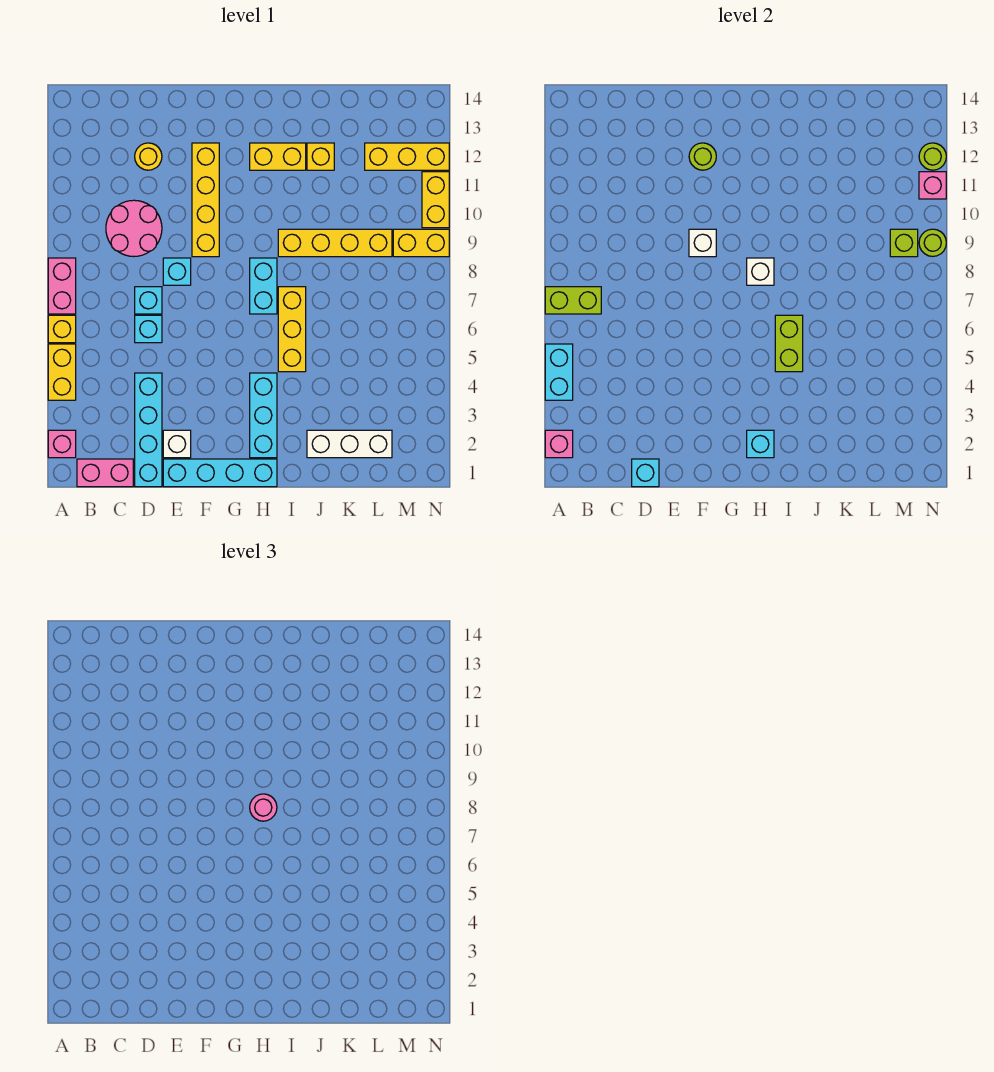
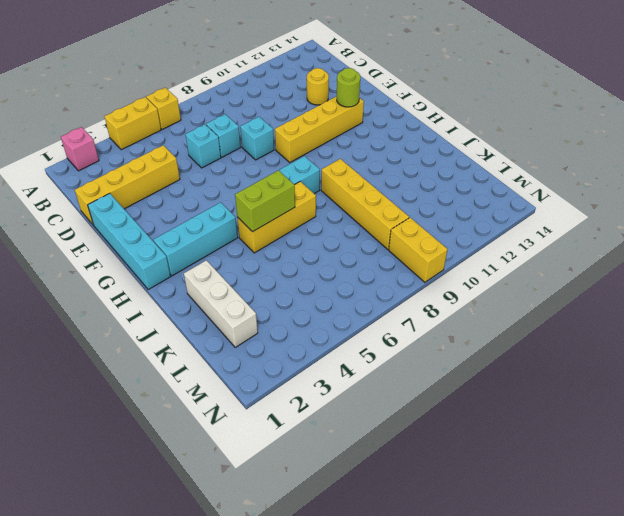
yellow brick D1:D4 level 1 -> cyan brick D1:D4 level 1
none -> pink brick A7:A8 level 1
none -> pink brick B1:C1 level 1
none -> pink round brick C9:D10 level 1
none -> white brick E2 level 1

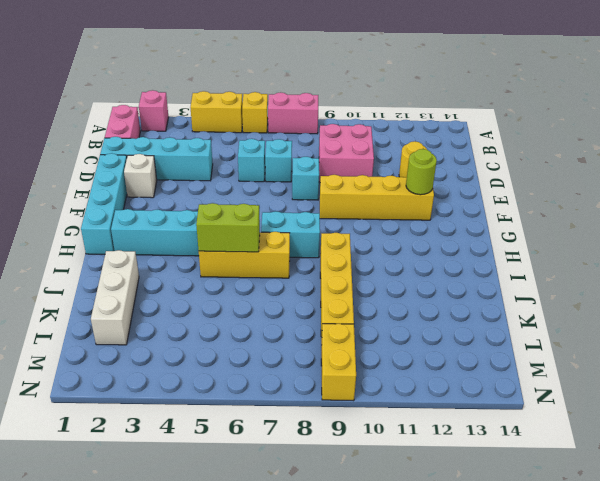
pink brick C9:D10 level 1 -> pink round brick C9:D10 level 1
none -> yellow brick H12:I12 level 1
none -> yellow brick J12 level 1
none -> yellow brick L12:N12 level 1
none -> yellow brick N10:N11 level 1

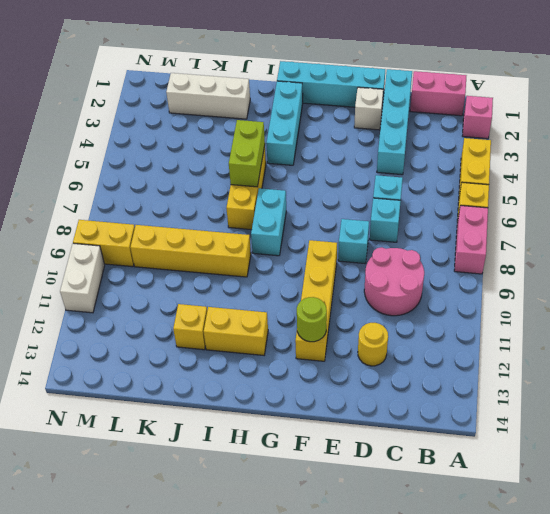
white brick N10:N11 level 1 -> yellow brick N10:N11 level 1
none -> yellow brick L12:N12 level 1
none -> pink brick A2 level 2
none -> cyan brick A4:A5 level 2
none -> lime brick A7:B7 level 2

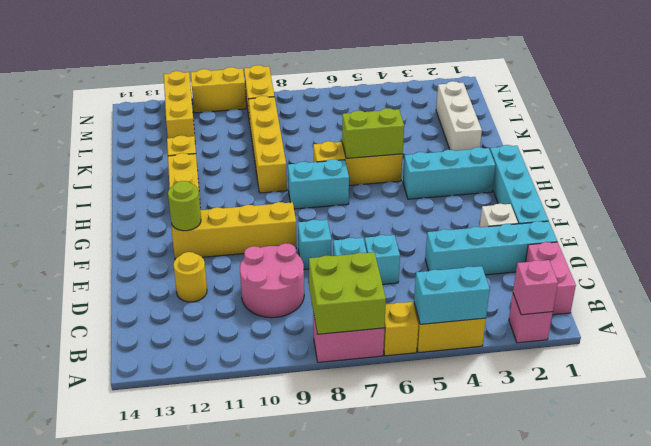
lime brick A7:B8 level 2 -> lime brick A7:B7 level 2
none -> cyan brick D1 level 2
none -> white brick F9 level 2
none -> cyan brick H2 level 2
none -> white brick H8 level 2

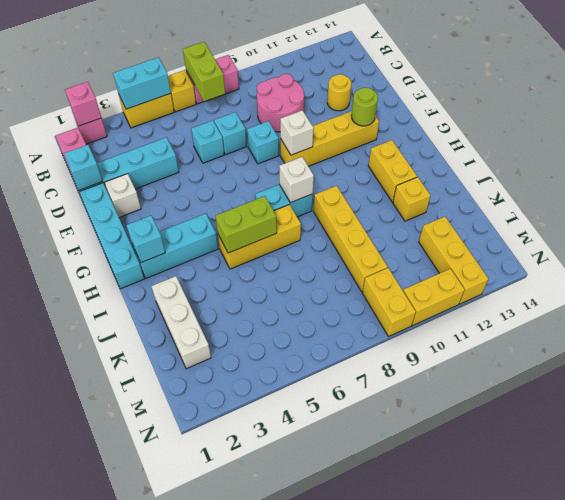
none -> lime brick M9 level 2
none -> lime round brick N9 level 2
none -> pink brick N11 level 2
none -> lime round brick N12 level 2

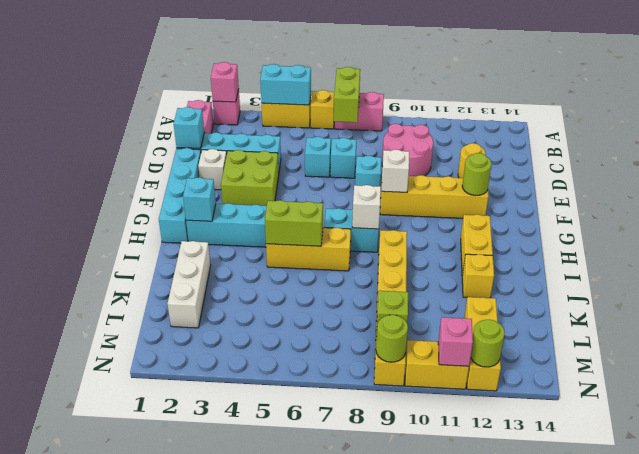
lime brick E3:F4 level 1 -> none
none -> pink round brick H8 level 3

